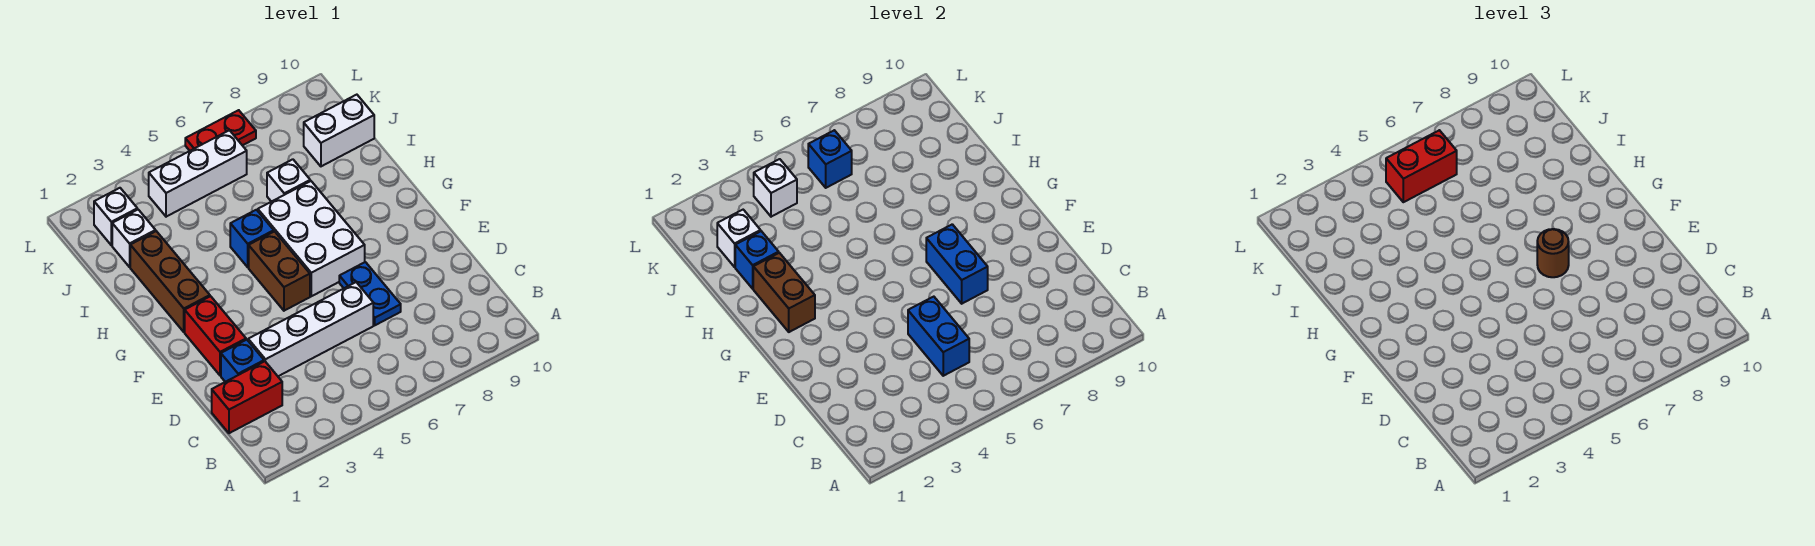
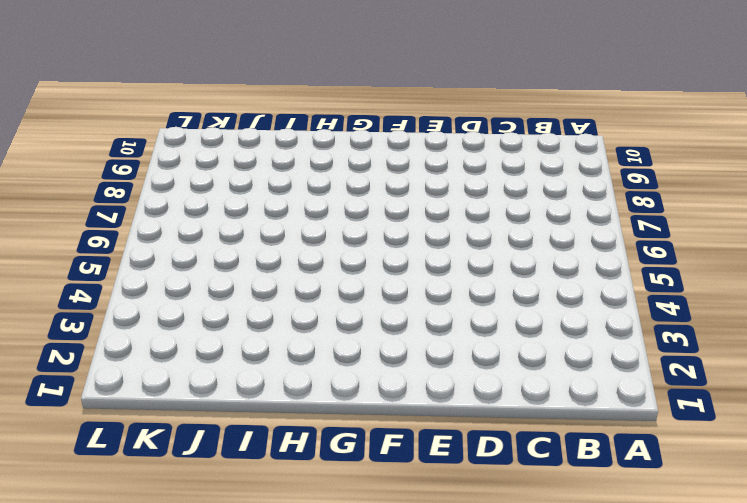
none -> red brick C1:C2 level 1
none -> blue brick D2 level 1
none -> white brick D3:D6 level 1

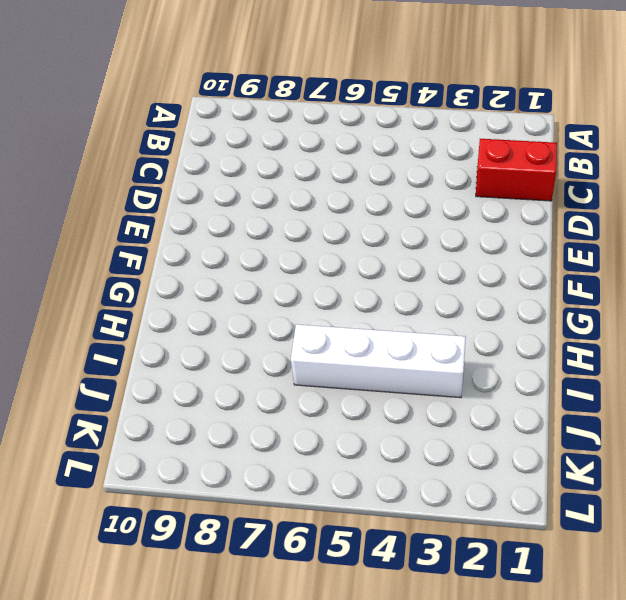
white brick I3:I6 level 1 -> white brick D3:D6 level 1
none -> blue brick D2 level 1
none -> blue plate D7:E7 level 1
none -> red brick E2:F2 level 1

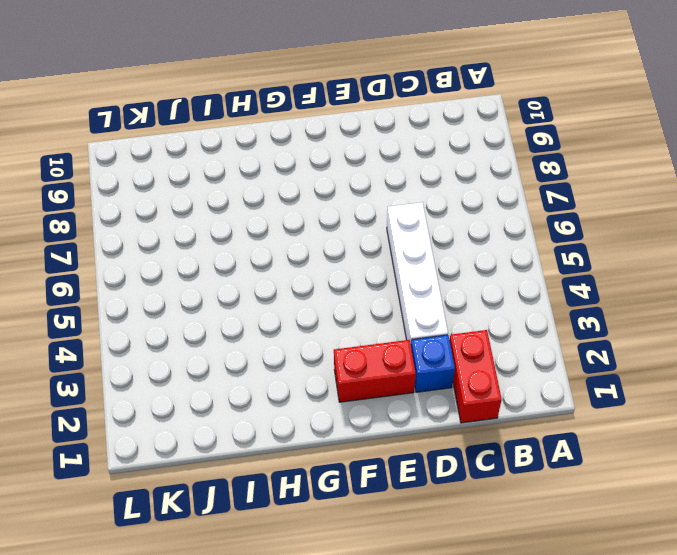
none -> blue plate D7:E7 level 1
none -> brown brick F5:G5 level 1
none -> white brick F6:H7 level 1

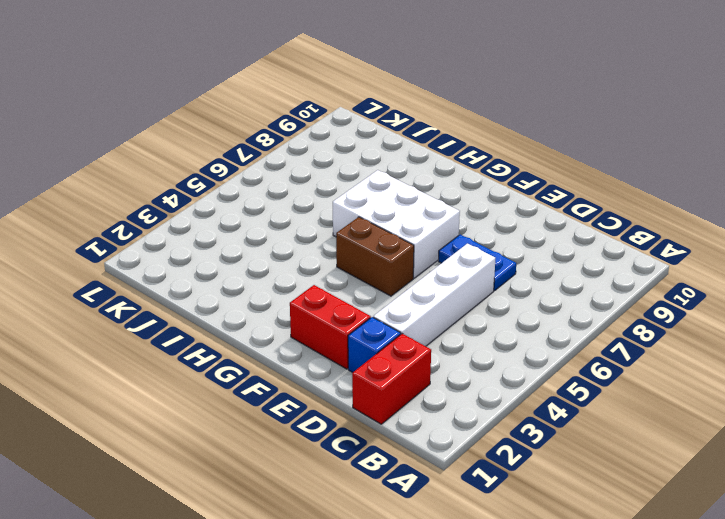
none -> brown brick G2:I2 level 1
none -> blue brick H5 level 1
none -> white brick I7 level 1

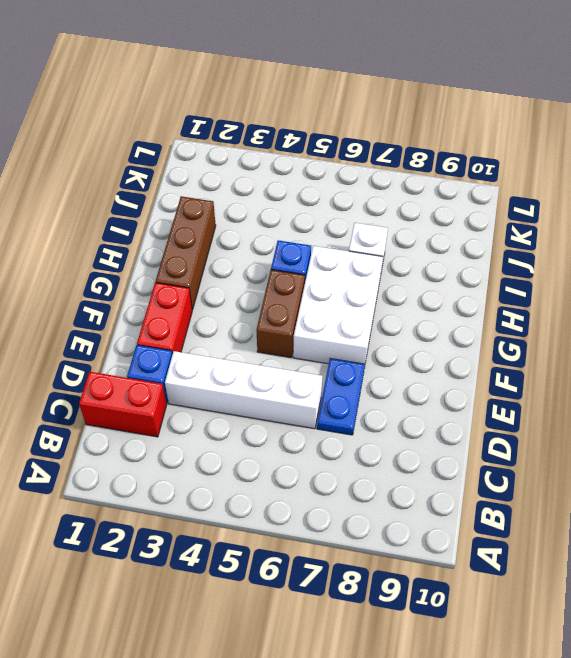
none -> white brick J2 level 1
none -> white brick J9:J10 level 1
none -> white brick K2 level 1

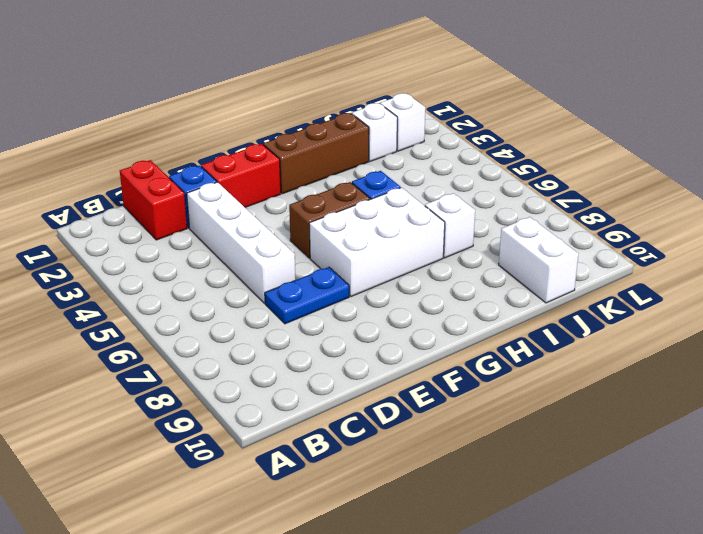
none -> white brick K4:K6 level 1
none -> red plate L6:L7 level 1
none -> blue brick C5:D5 level 2

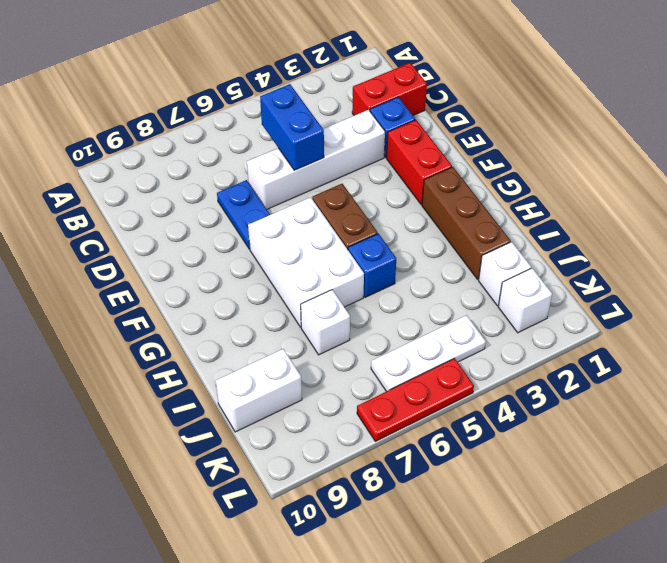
white plate K4:K6 level 1 -> white brick K4:K6 level 1
red plate L5:L7 level 1 -> red plate L6:L7 level 1
none -> blue brick E7:F7 level 2
none -> brown brick G2:H2 level 2
none -> blue brick I2 level 2

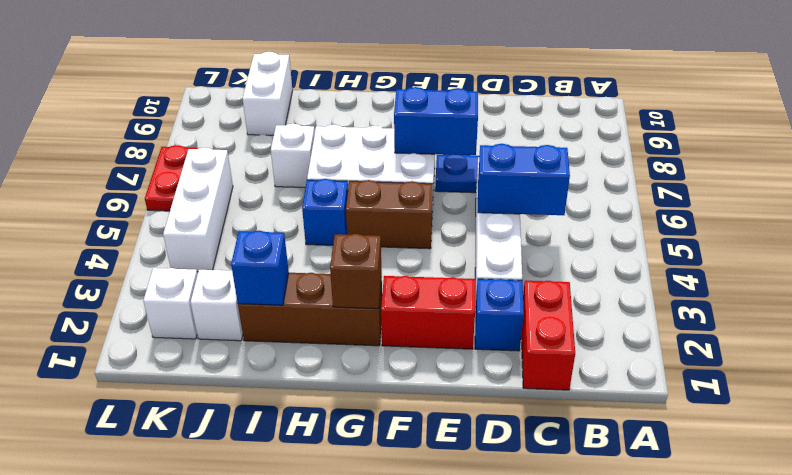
brown brick G2 level 2 -> brown brick G2:H2 level 2
none -> white brick J2 level 2
none -> white brick K4 level 2
none -> blue brick K6 level 2

